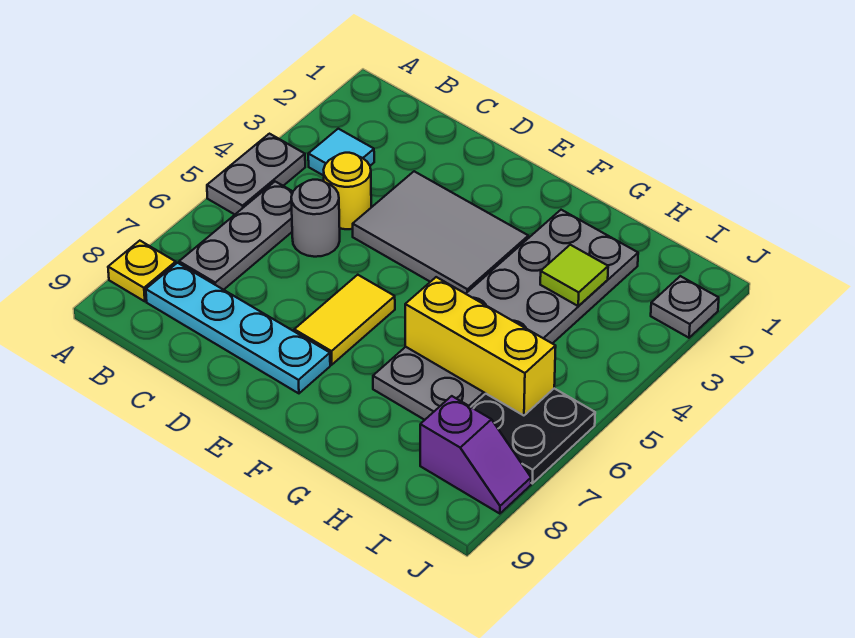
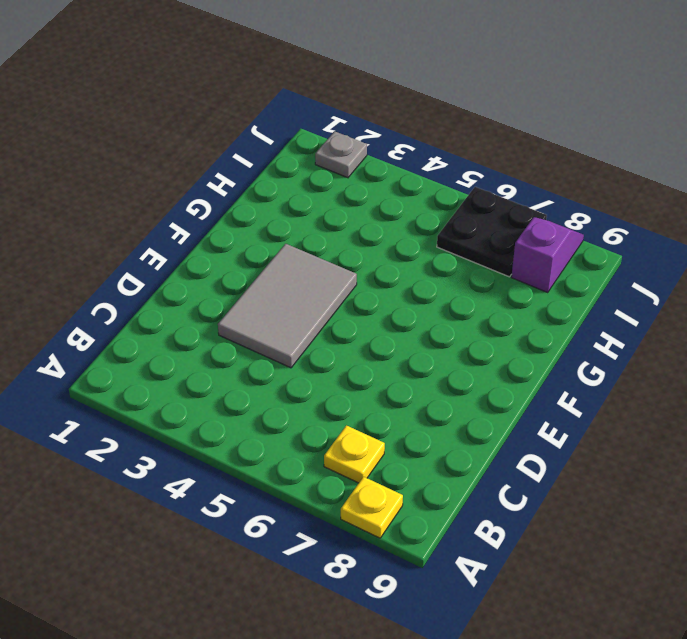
yellow plate B7 level 1 -> grey plate B5:B7 level 1
none -> grey plate A4:A5 level 1
none -> cyan tile B3 level 1
none -> cyan plate B8:E8 level 1

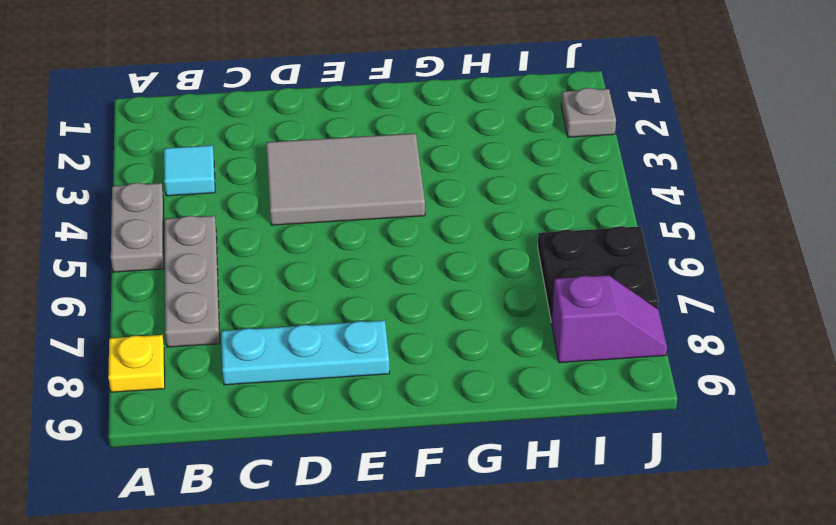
cyan plate C8:E8 level 1 -> cyan plate B8:E8 level 1
none -> yellow round brick C4 level 1
none -> grey round brick C5 level 1
none -> yellow tile E6:E7 level 1

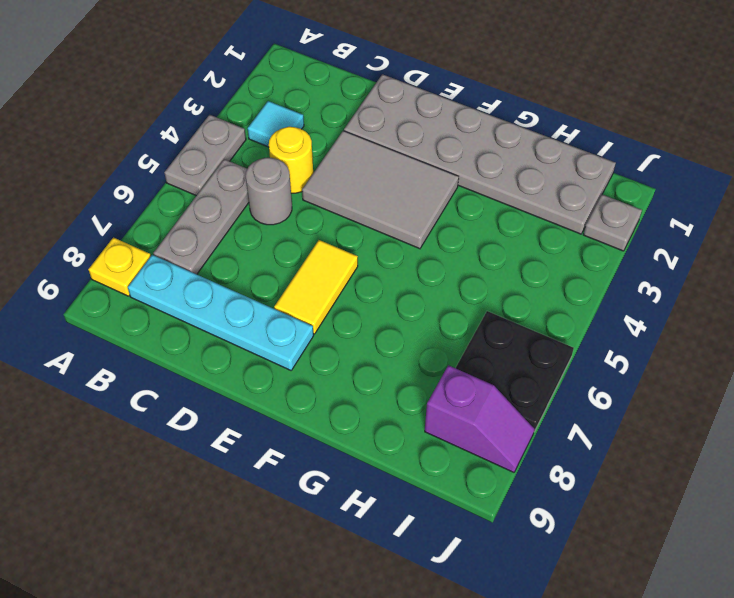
grey plate D1:I2 level 1 -> grey plate G2:H7 level 1
none -> yellow brick G6:I6 level 2
none -> lime tile H3 level 2

